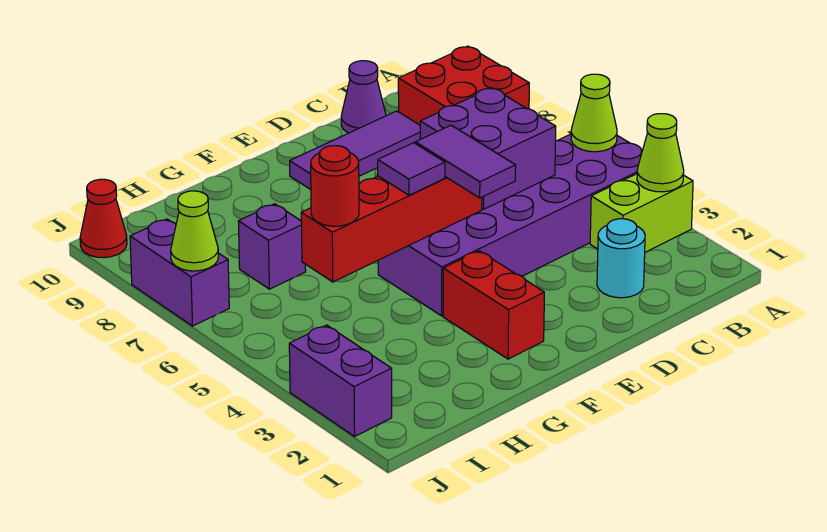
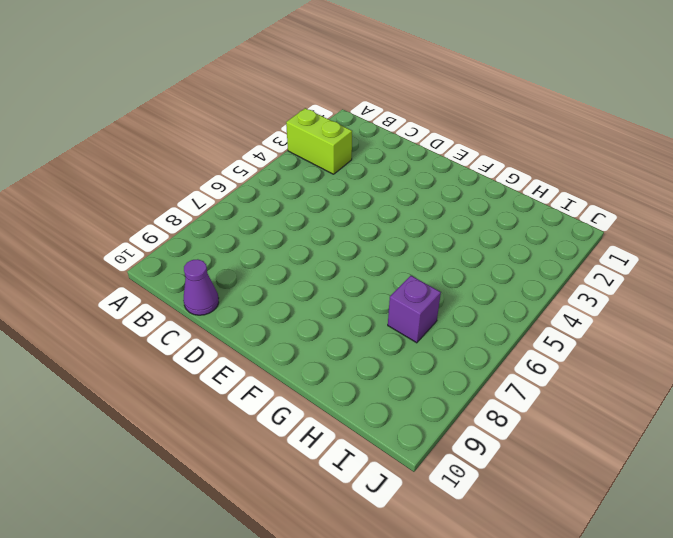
none -> purple brick A4:F5 level 1
none -> red brick A8:B9 level 1
none -> cyan round brick C2 level 1

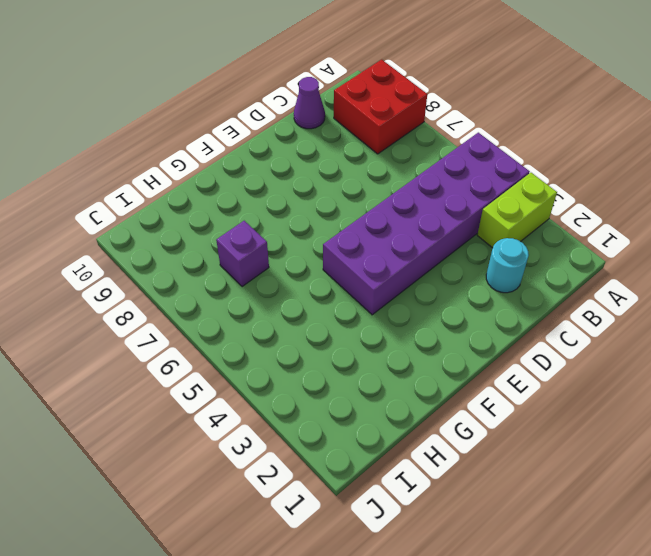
none -> purple tile C9:E9 level 1
none -> red brick F2:F3 level 1
none -> purple brick J2:J3 level 1

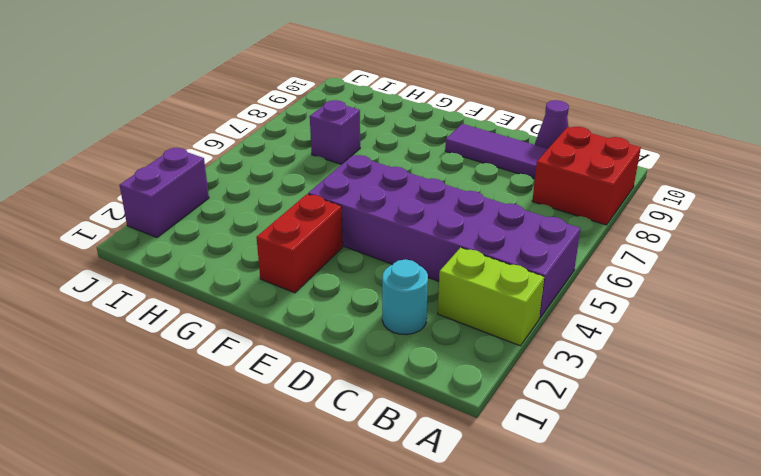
none -> purple brick J7:J8 level 1
none -> red cone J10 level 1
none -> lime cone A3 level 2

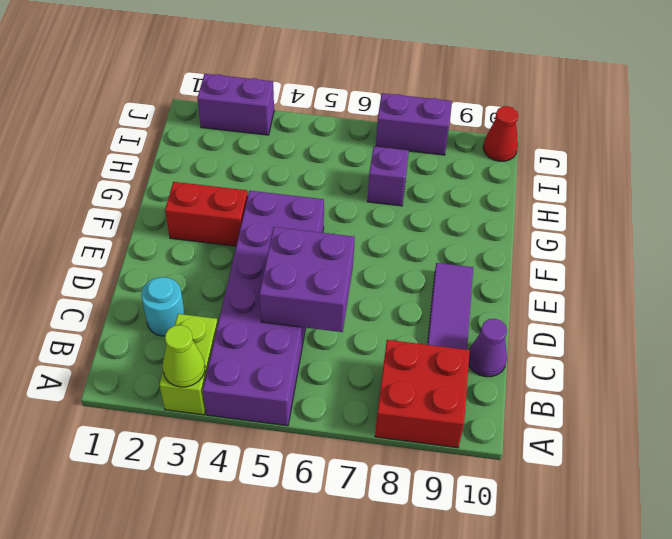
none -> lime cone A5 level 2
none -> red brick E5:H5 level 2
none -> lime cone J7 level 2

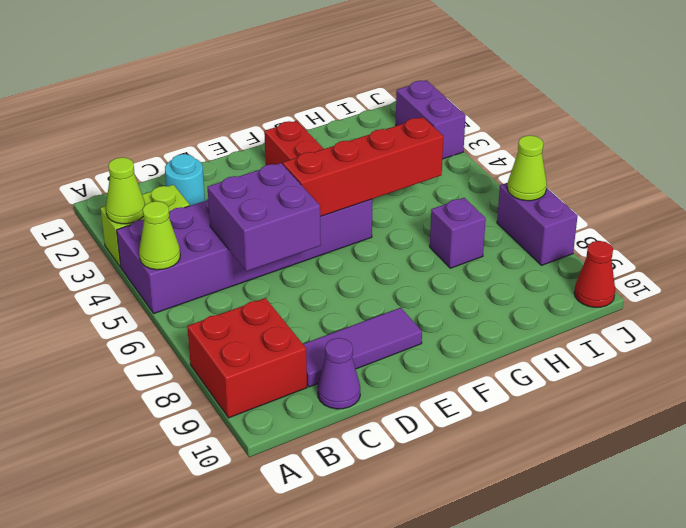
none -> purple tile E4:E5 level 3
none -> purple tile F5 level 3
none -> red round brick H5 level 3

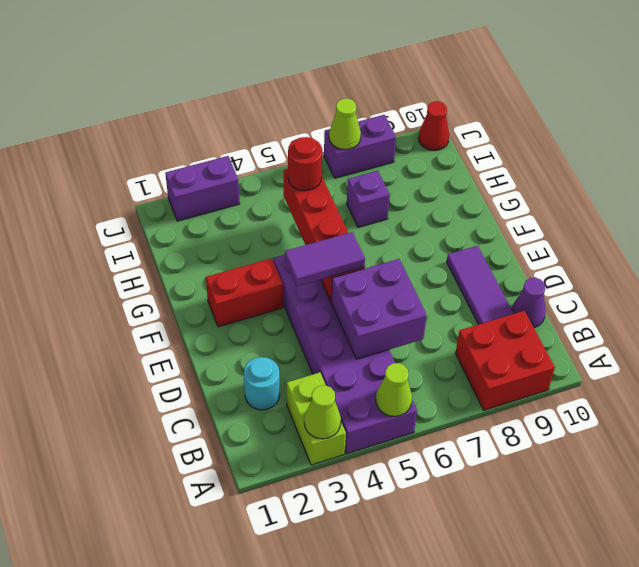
none -> purple tile F5 level 3

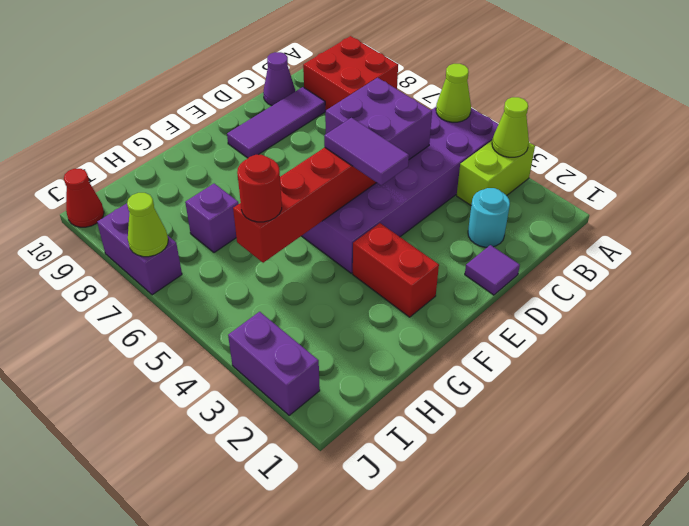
purple tile D1 level 1 -> purple tile F5 level 3

